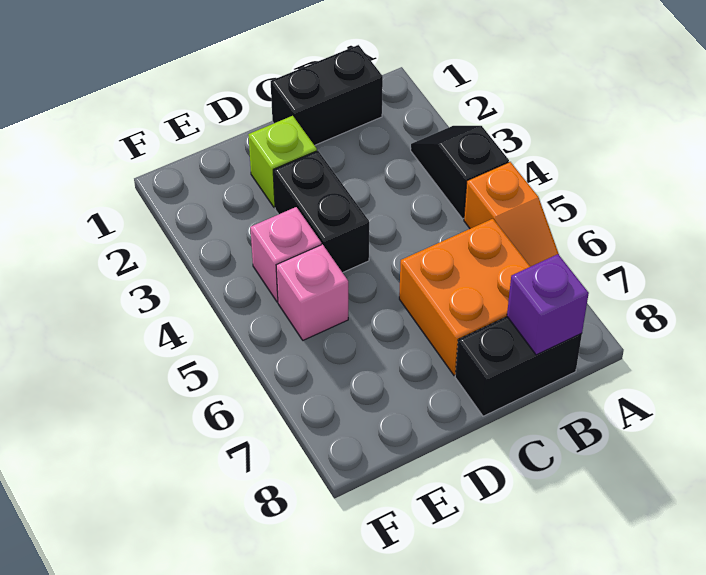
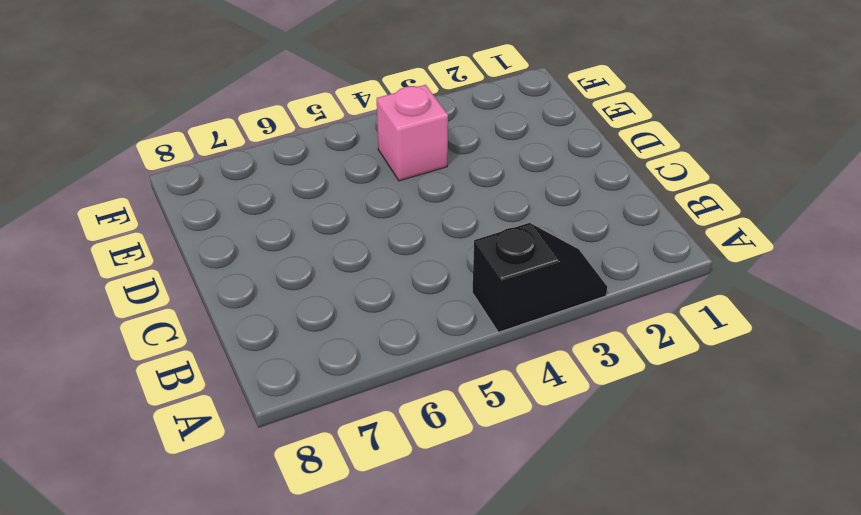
none -> orange slope A5:A6 level 1 top 5
none -> black brick B1:C1 level 1

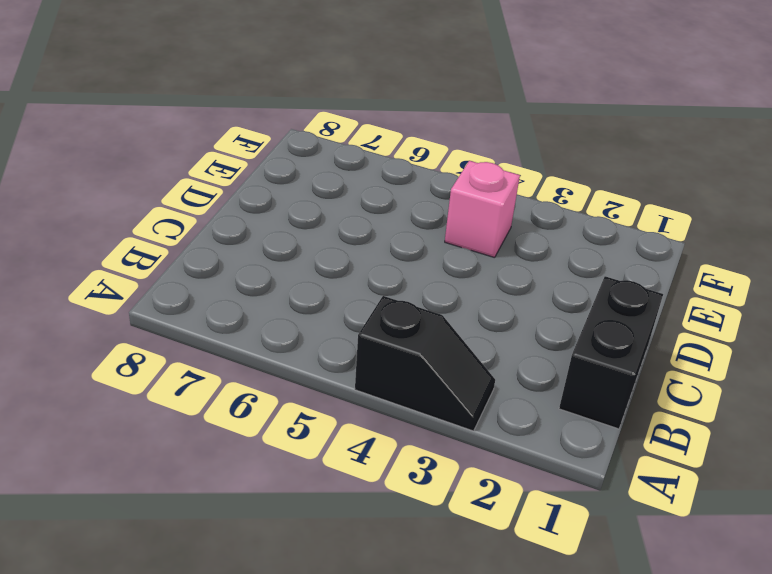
none -> orange slope A5:A6 level 1 top 5
none -> orange brick B6:C7 level 1

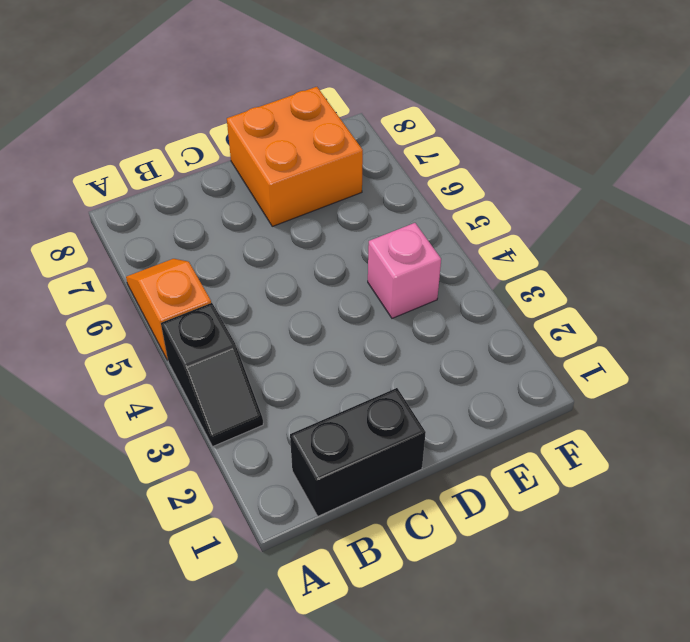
orange brick D7:E8 level 1 -> orange brick B6:C7 level 1
none -> black brick B8:C8 level 1
none -> lime brick D2 level 1

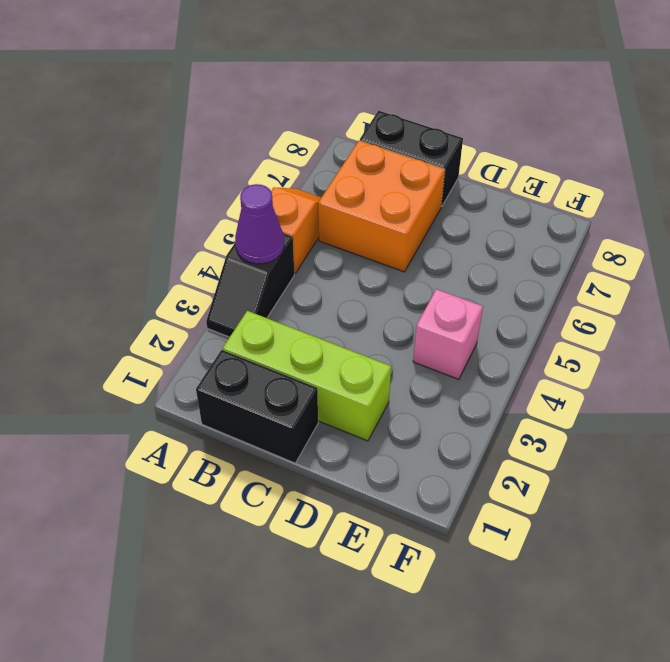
purple cone A4 level 2 -> none
lime brick B2:D2 level 1 -> lime brick D2 level 1
none -> black brick D3:D4 level 1
none -> pink brick E5 level 1

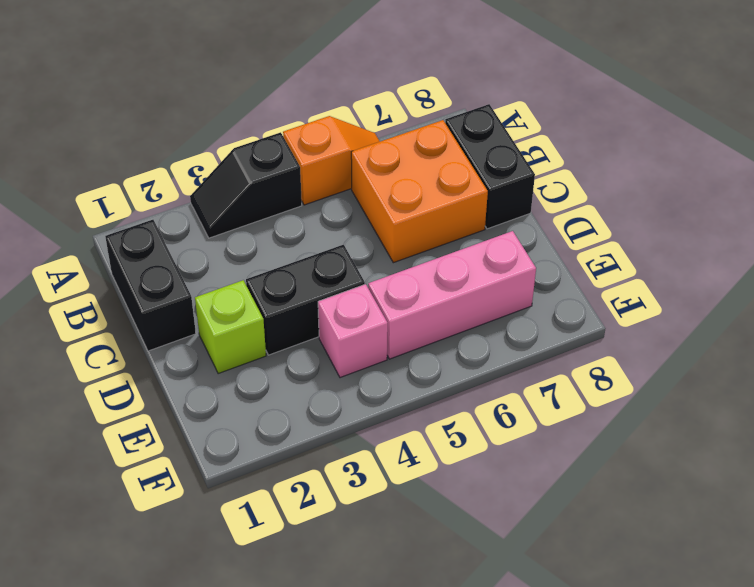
pink brick E5:E7 level 1 -> pink brick E5 level 1
none -> purple brick B8 level 2

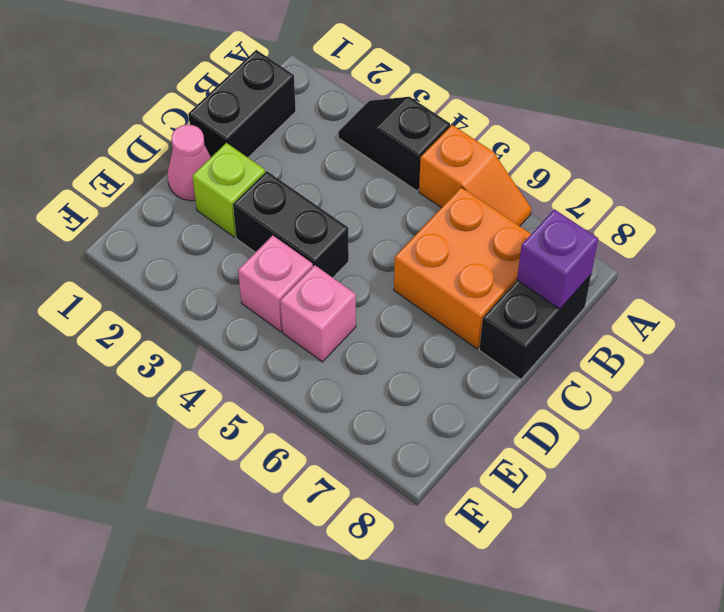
pink cone D1 level 1 -> none

